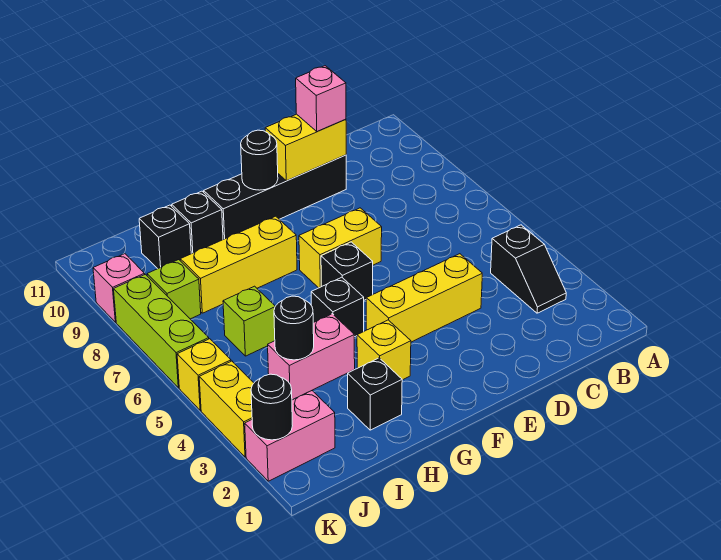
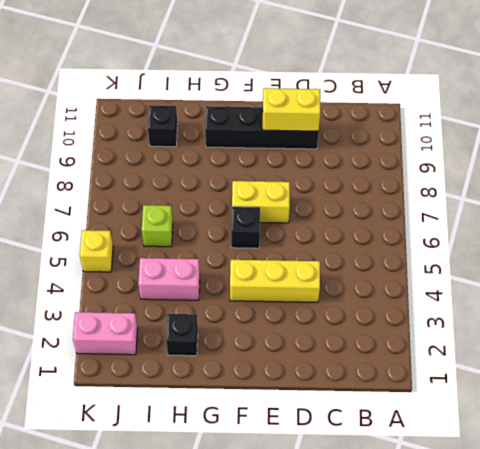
none -> black slope B3:B4 level 1 top 4
none -> yellow brick G3 level 1
none -> black brick G5 level 1

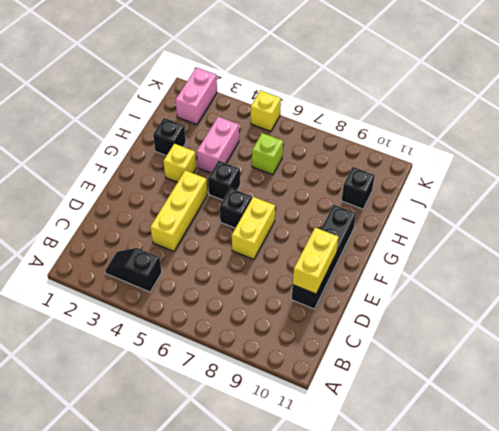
none -> yellow brick G8:I8 level 1
none -> black brick H10 level 1
none -> lime brick J8 level 1

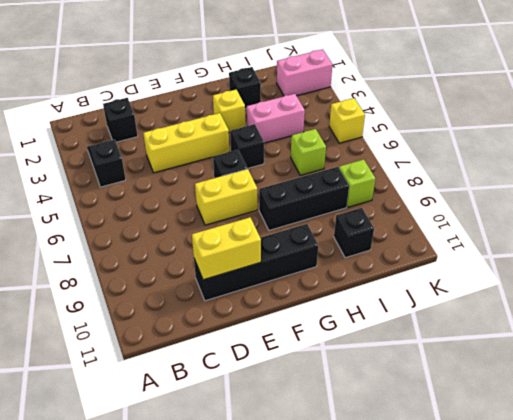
black brick C2 level 1 -> black brick H10 level 1
black brick G8:I8 level 1 -> yellow brick G8:I8 level 1
none -> yellow brick K3:K4 level 1
none -> lime brick K6:K8 level 1
none -> pink brick K9 level 1

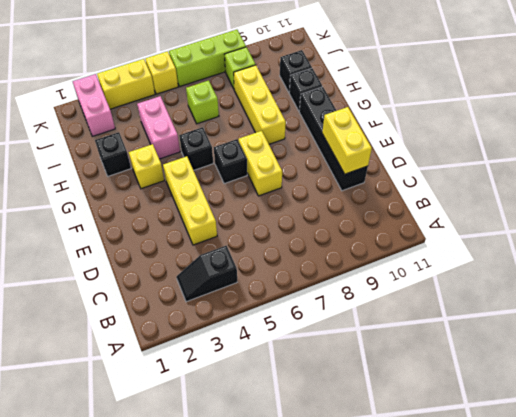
none -> pink brick K9 level 1
none -> black round brick F10 level 2
none -> black round brick I4 level 2

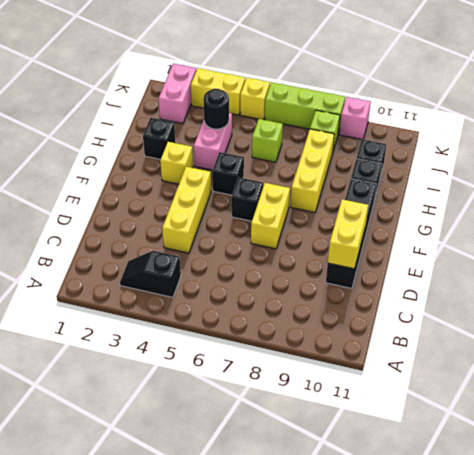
none -> black round brick F10 level 2
none -> black round brick K2 level 2
none -> pink brick D10 level 3

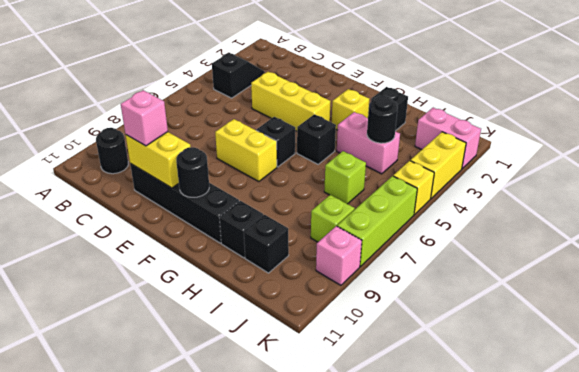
black round brick B10 level 1 -> black round brick K2 level 2
none -> yellow brick G8:I8 level 1

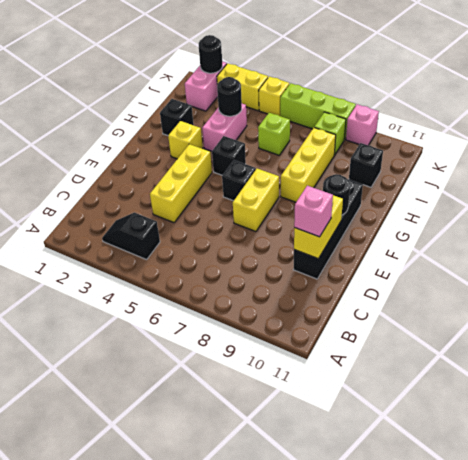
none -> black brick H10 level 1

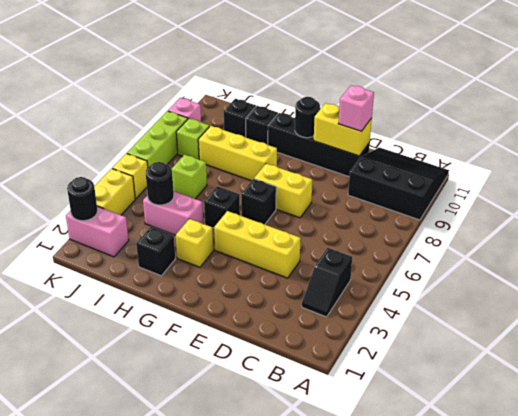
black slope A9:C11 level 1 top 9 -> none

